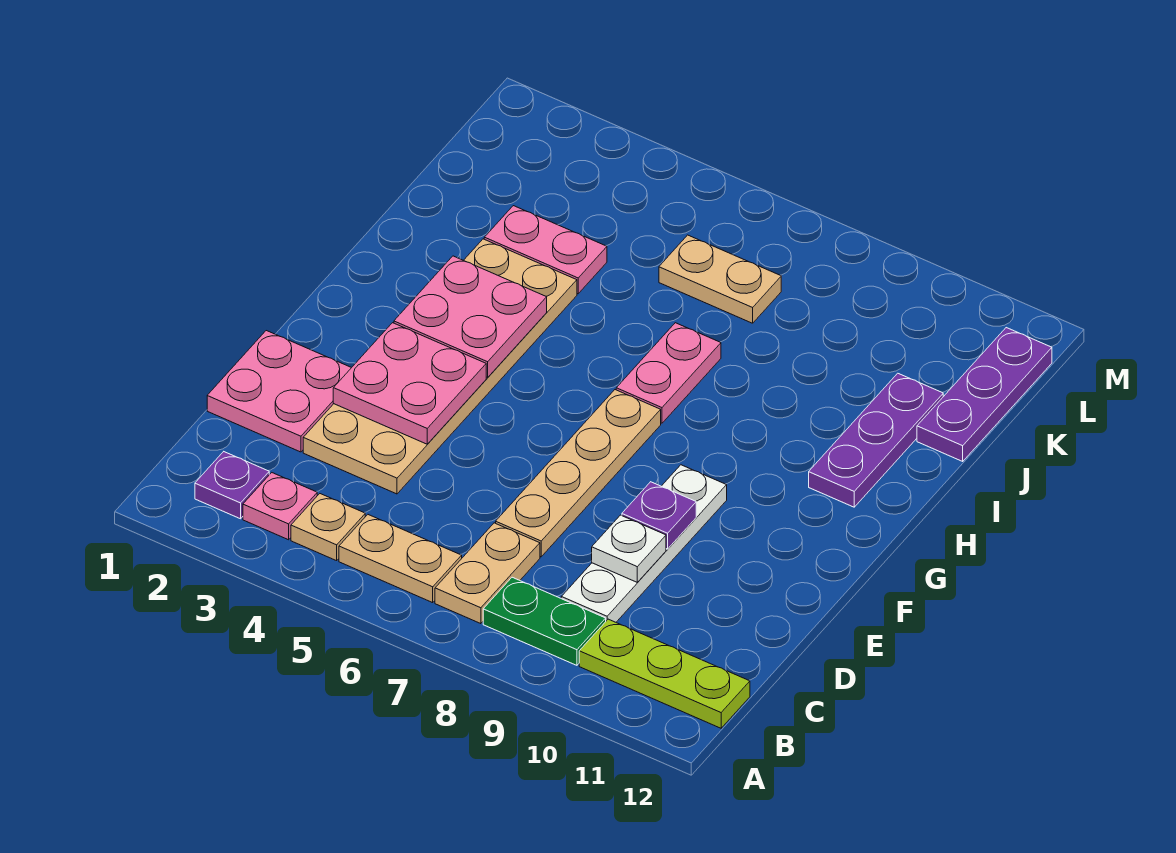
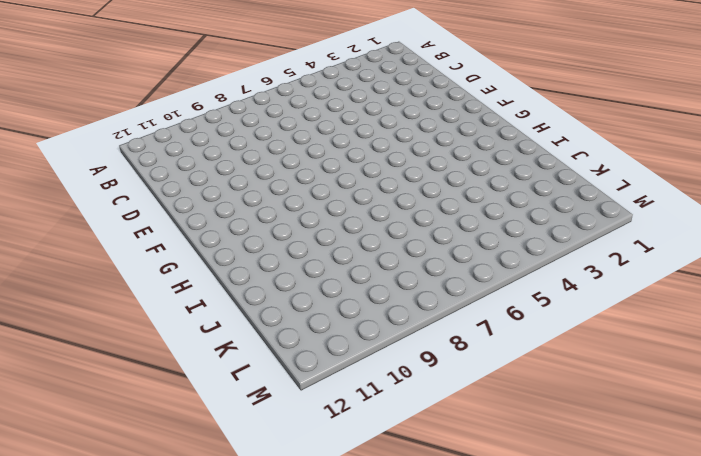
none -> purple plate B2 level 1
none -> pink plate B3 level 1
none -> tan plate B4 level 1

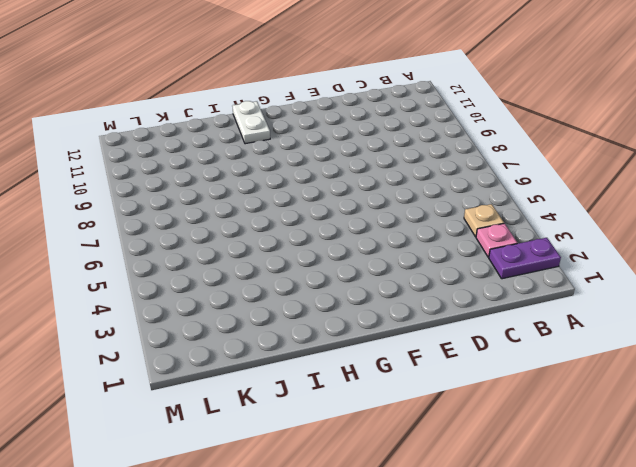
purple plate A2:B2 level 1 -> purple plate B2 level 1
white plate H11:H12 level 1 -> purple plate H11:J11 level 1
none -> tan plate B5:B6 level 1
none -> tan plate B7:C7 level 1
none -> green plate B8:B9 level 1

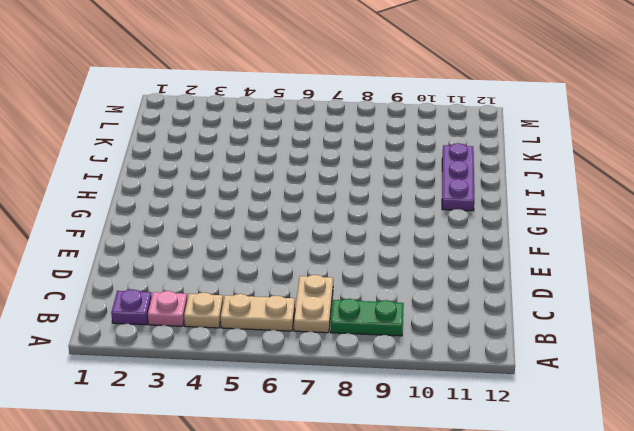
none -> lime plate B10:B12 level 1
none -> white plate C9:F9 level 1
none -> pink plate D1:E2 level 1

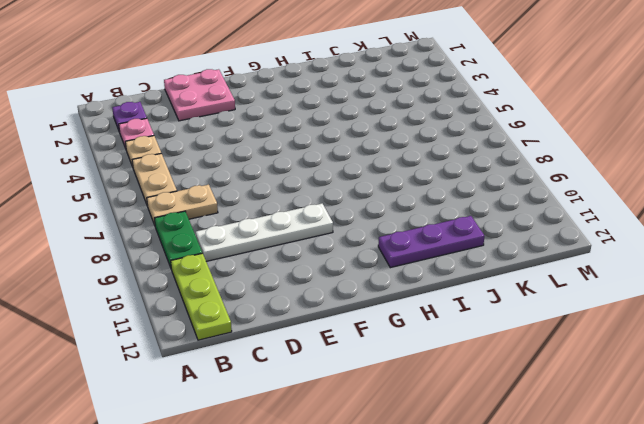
none -> tan plate D3:I4 level 1
none -> tan plate D7:G7 level 1
none -> pink plate H7:I7 level 1

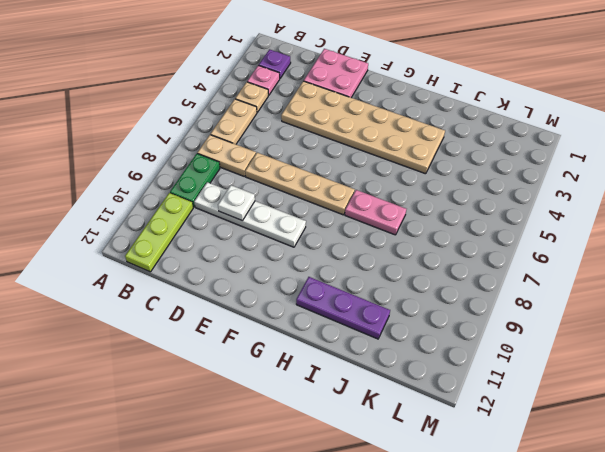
none -> pink plate J3:J4 level 1
none -> purple plate J12:L12 level 1
none -> tan plate K6:K7 level 1

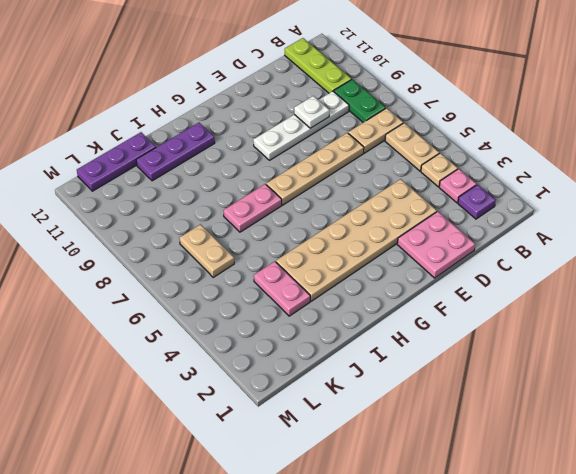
none -> pink plate E3:F4 level 2
none -> purple plate E9 level 2
none -> pink plate G3:H4 level 2

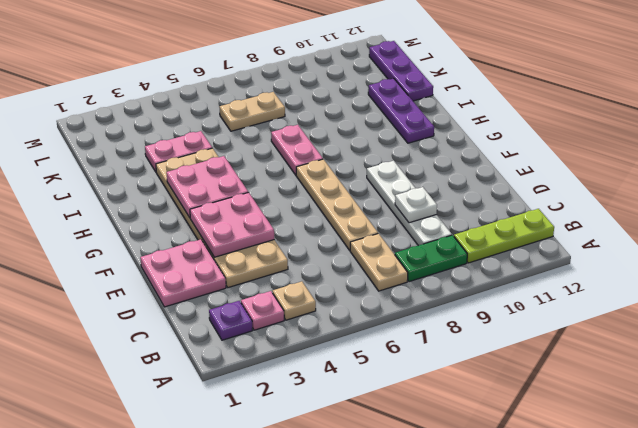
none -> tan plate B5:B6 level 1
none -> purple plate E9 level 2

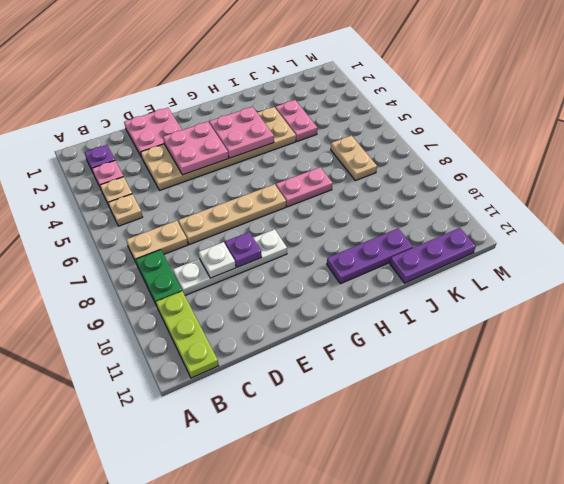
tan plate B5 level 1 -> tan plate B5:B6 level 1

